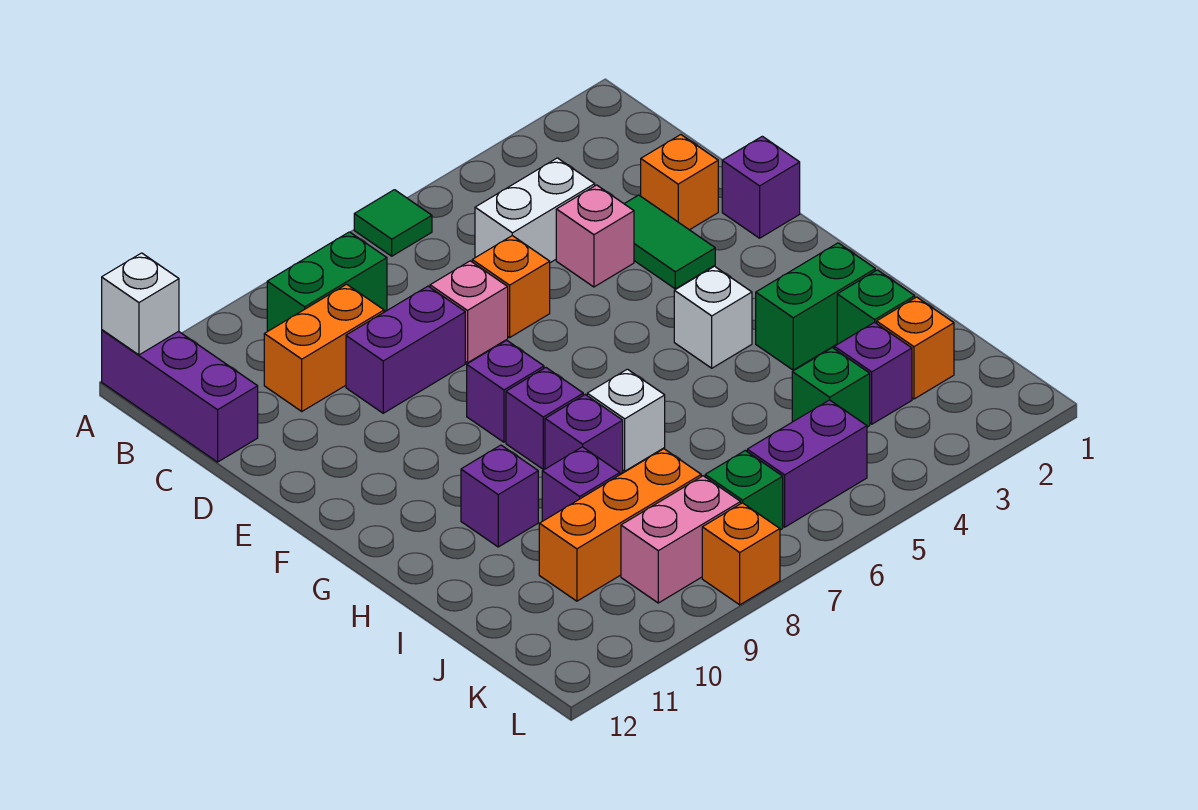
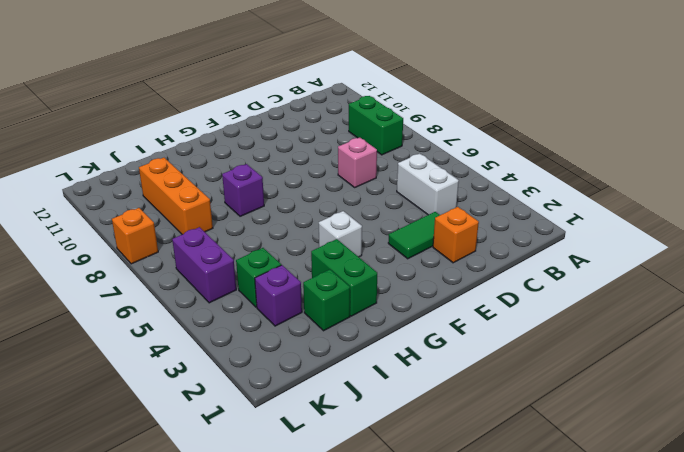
none -> green tile A6 level 1
none -> purple brick A12:C12 level 1
none -> orange brick C9:C10 level 1
none -> pink brick D4 level 1

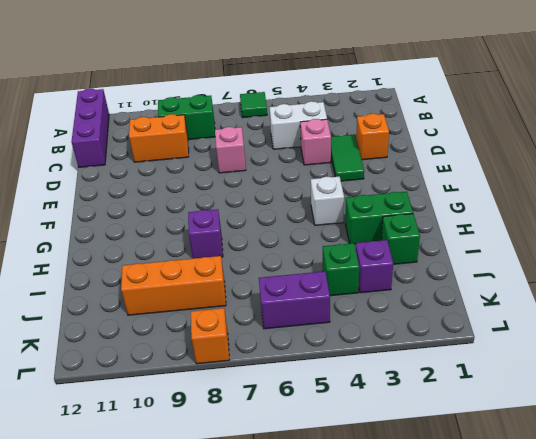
none -> orange brick D6 level 1
none -> purple brick D8:D9 level 1
none -> purple brick E1 level 1
none -> purple brick F8 level 1

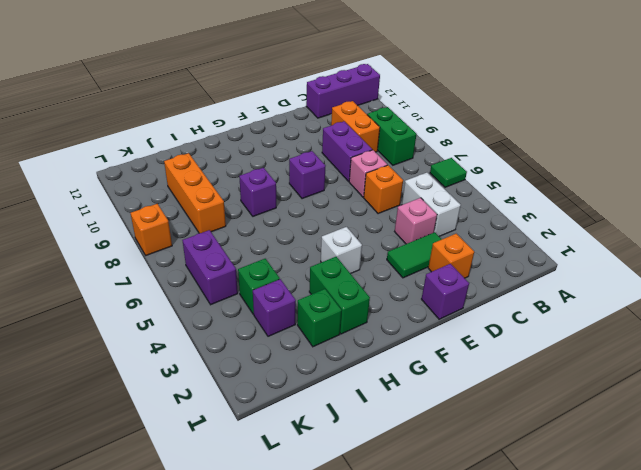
none -> purple brick G8 level 1
none -> white brick H7 level 1
none -> purple brick H10 level 1
none -> purple brick I9 level 1

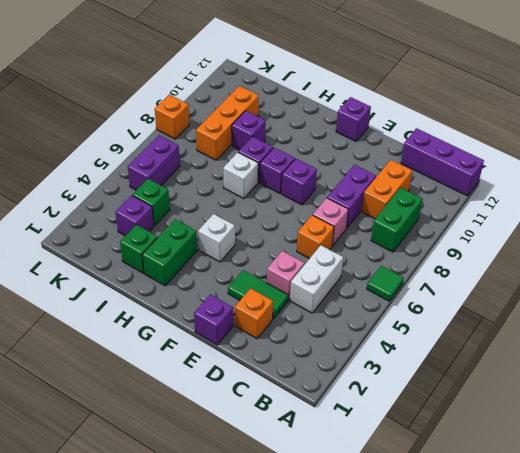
purple brick F12 level 1 -> purple brick H10 level 1
none -> orange brick J2 level 1
none -> green brick K7 level 1
none -> pink brick K8:K9 level 1
none -> white brick A12 level 2

